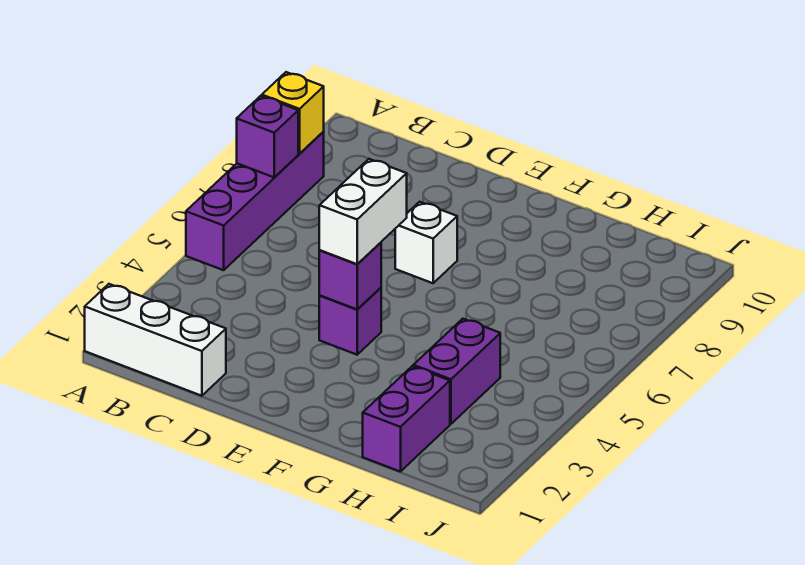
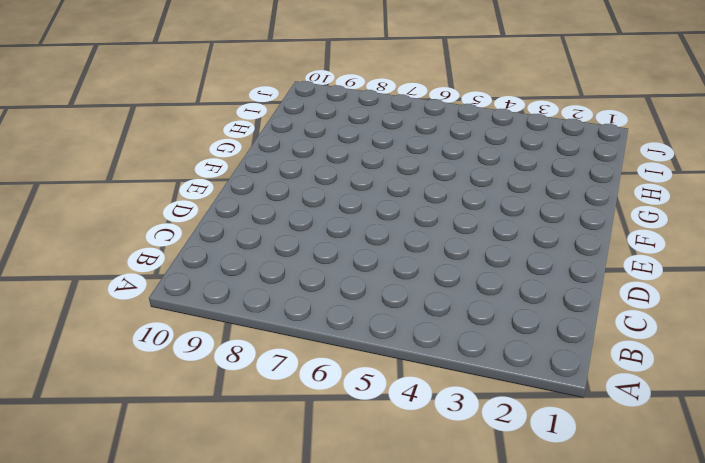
none -> white brick A1:C1 level 1
none -> purple brick A5:A8 level 1

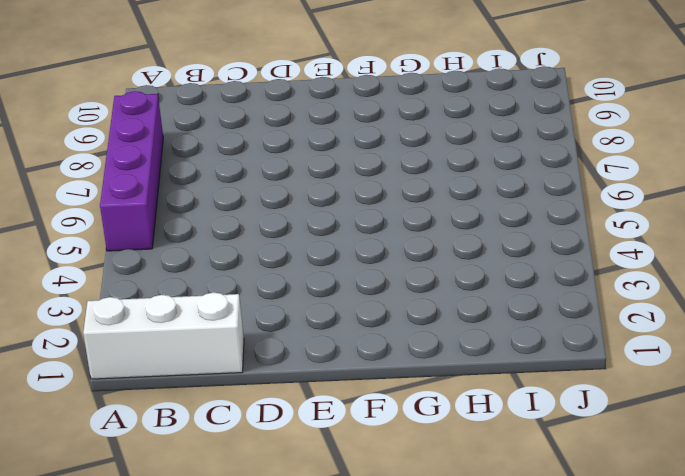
none -> purple brick E4 level 1
none -> white brick E7 level 1

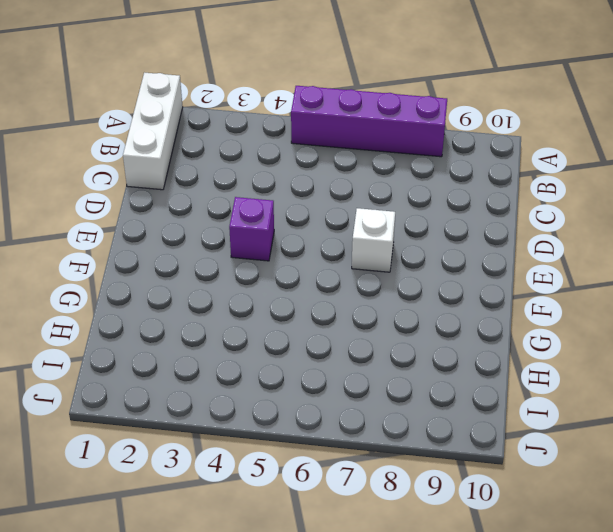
none -> purple brick H1:H2 level 1
none -> purple brick H3:H4 level 1

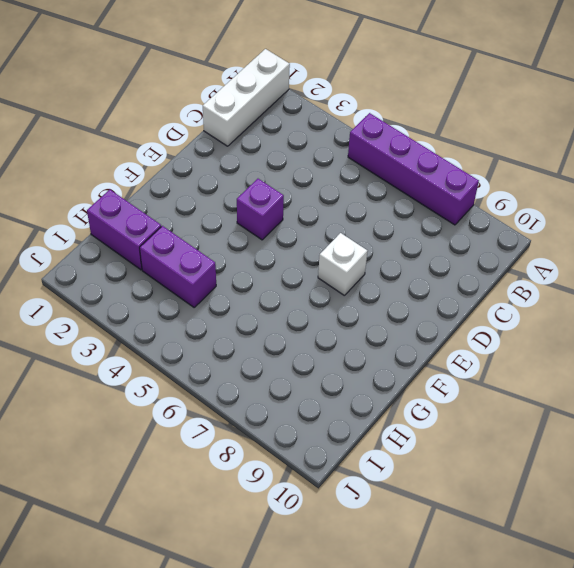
none -> purple brick A7 level 2
none -> yellow brick A8 level 2

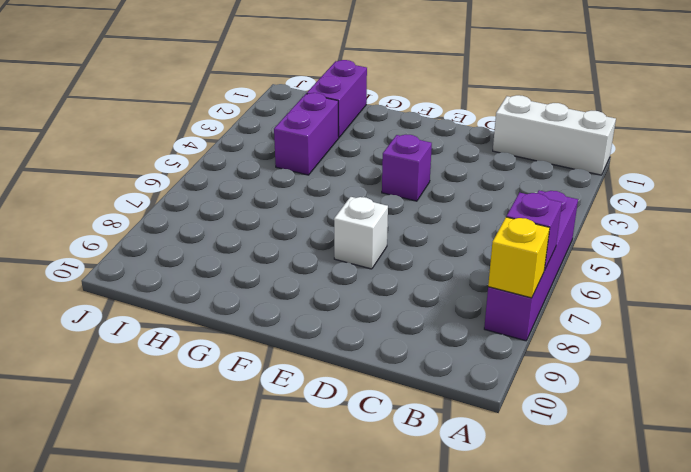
none -> purple brick E4 level 2
none -> white brick E4:E5 level 3

